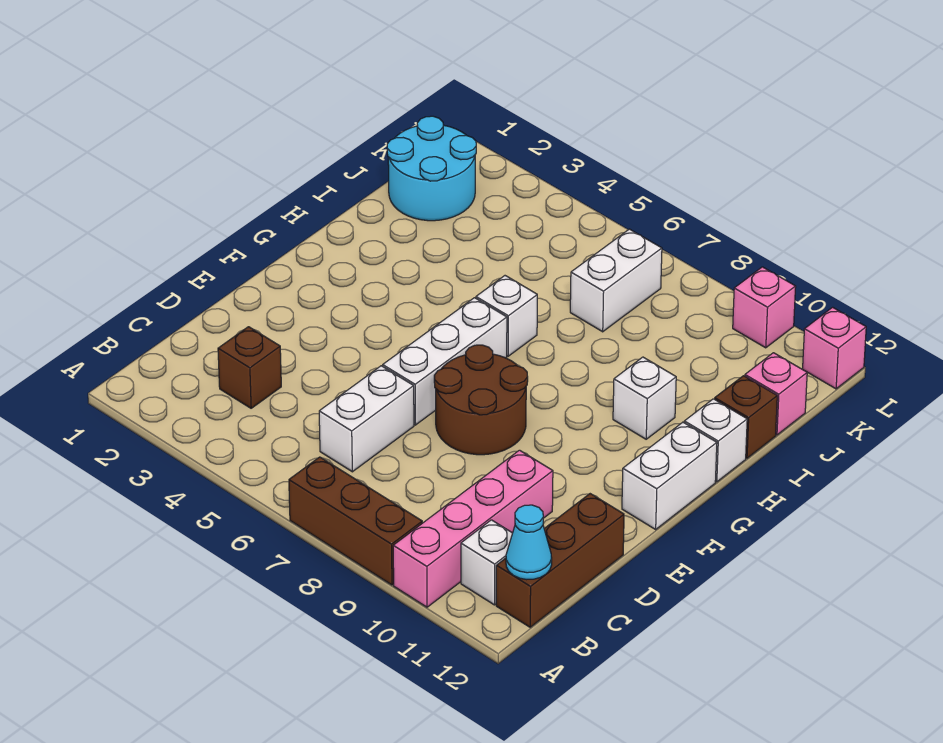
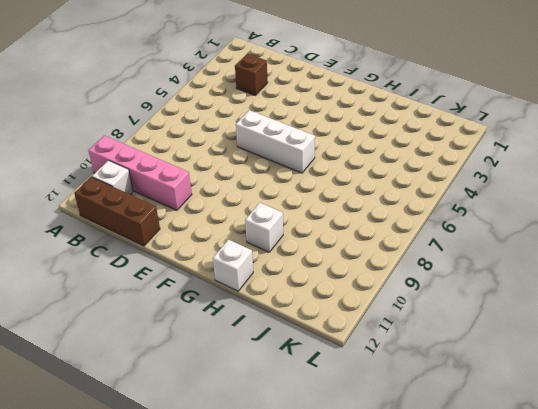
none -> brown brick A7:A9 level 1
none -> white brick C6:D6 level 1
none -> brown round brick E7:F8 level 1

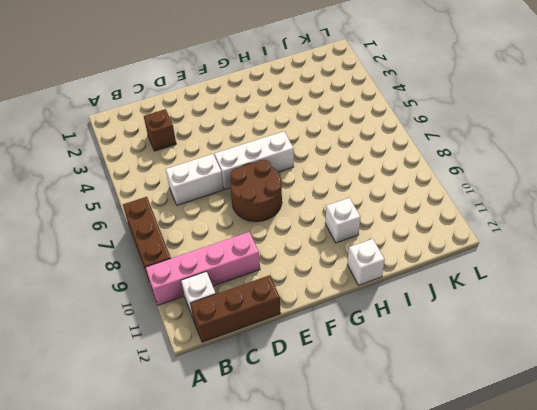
none -> white brick F12:G12 level 1
none -> white brick H6 level 1
none -> brown brick I12 level 1

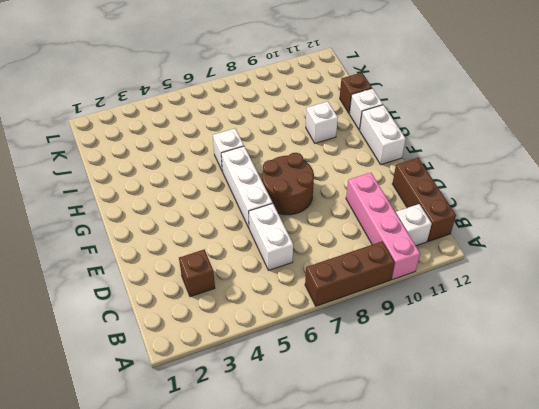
none -> cyan round brick J1:K2 level 1
none -> white brick J7:K7 level 1
none -> pink brick J12 level 1

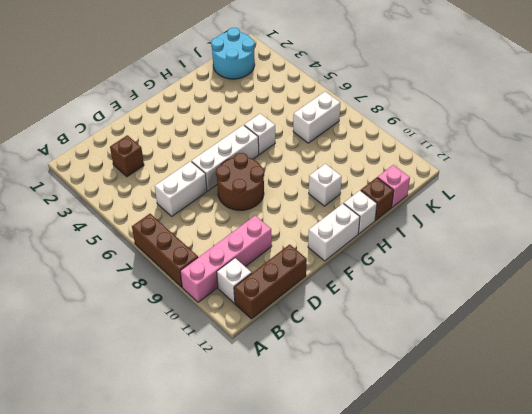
none -> pink brick L10 level 1
none -> pink brick L12 level 1
none -> cyan cone B12 level 2

